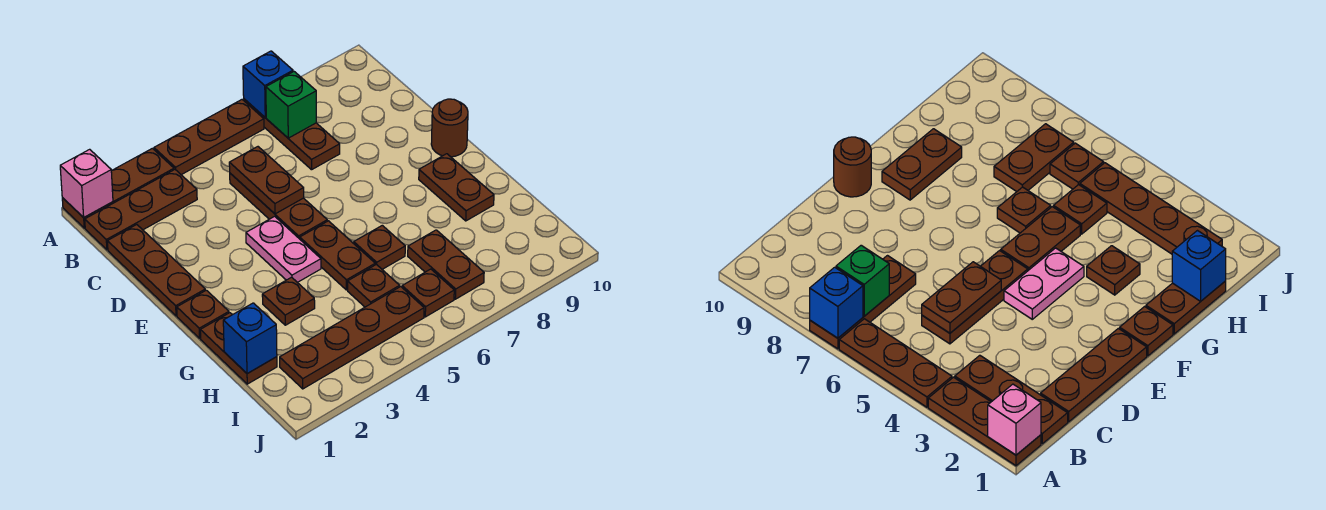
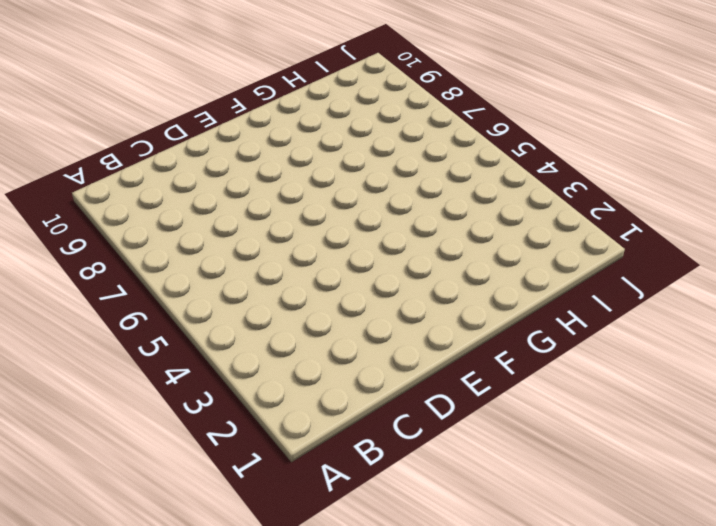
none -> brown plate A1:A3 level 1
none -> brown plate A4:A6 level 1
none -> brown plate A7:C7 level 1

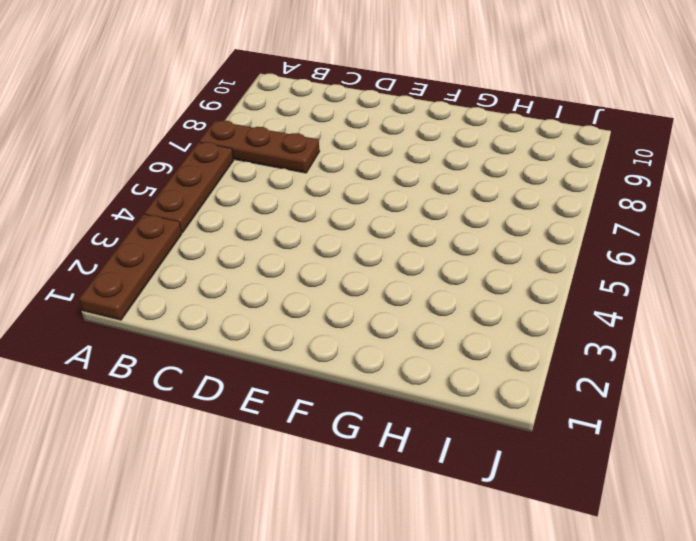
none -> brown plate B1:B3 level 1
none -> brown plate C1:E1 level 1
none -> brown plate C5:E5 level 1

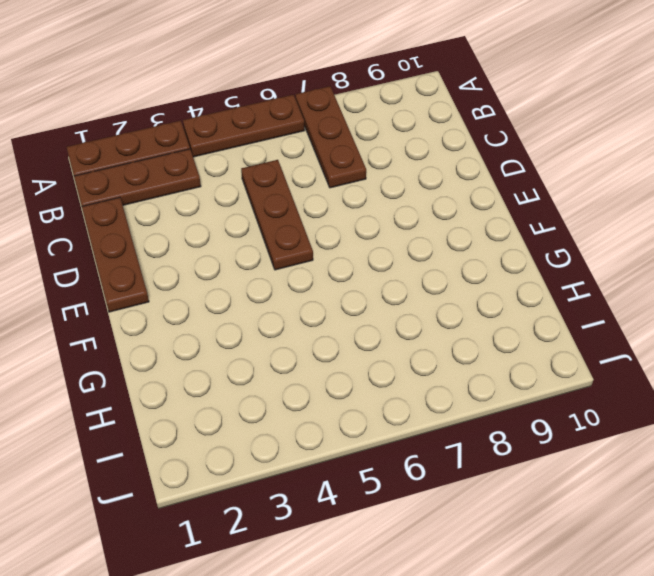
none -> pink plate E4:F4 level 1
none -> brown round brick E10 level 1
none -> brown plate F1 level 1

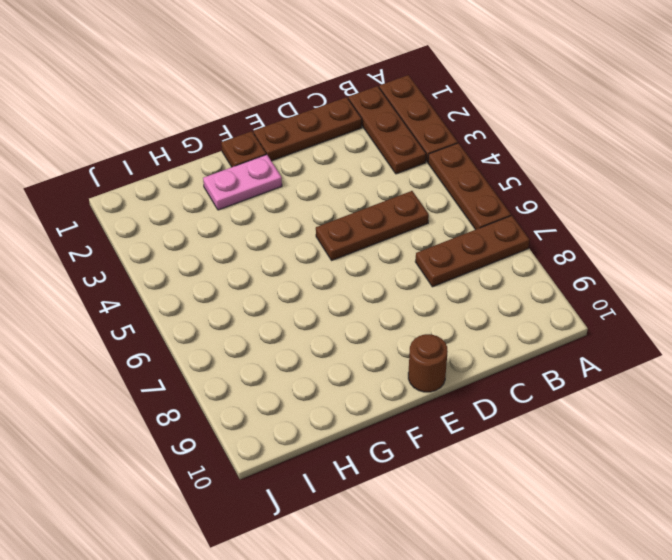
pink plate F2:G2 level 1 -> pink plate E4:F4 level 1
none -> brown plate F5:G5 level 1
none -> brown plate F9:G9 level 1
none -> brown plate G1:H1 level 1

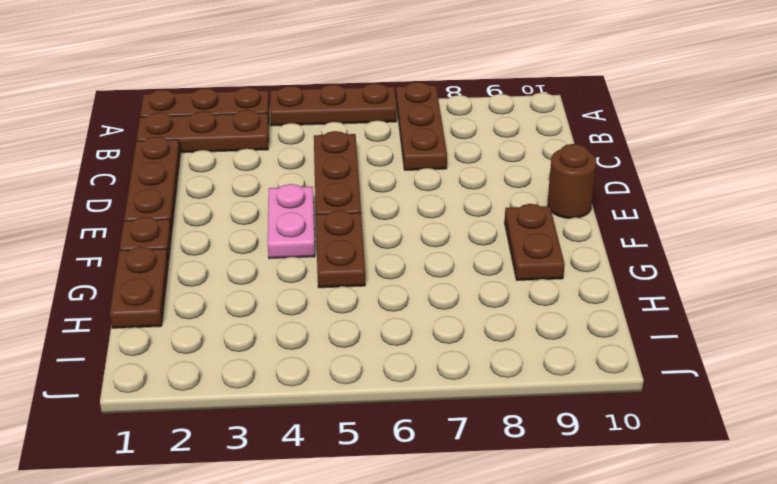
none -> brown plate G3 level 1
none -> brown plate G6 level 1
none -> brown plate H5 level 1

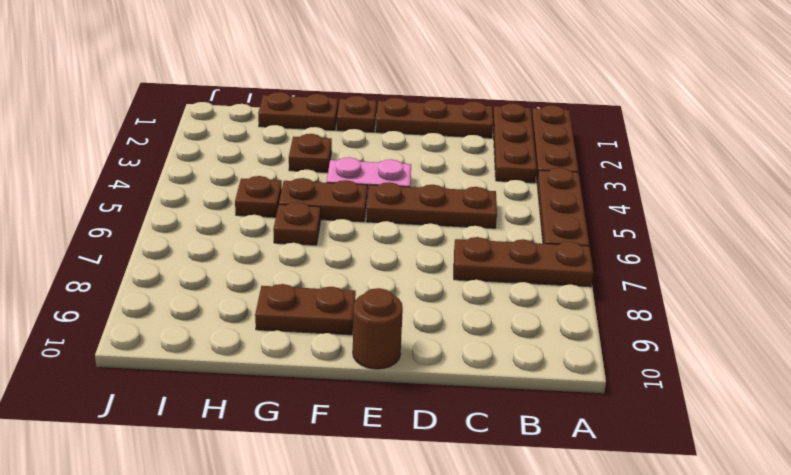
none -> brown plate H7:I7 level 1
none -> brown plate I2:I5 level 1
none -> brown plate I6 level 1

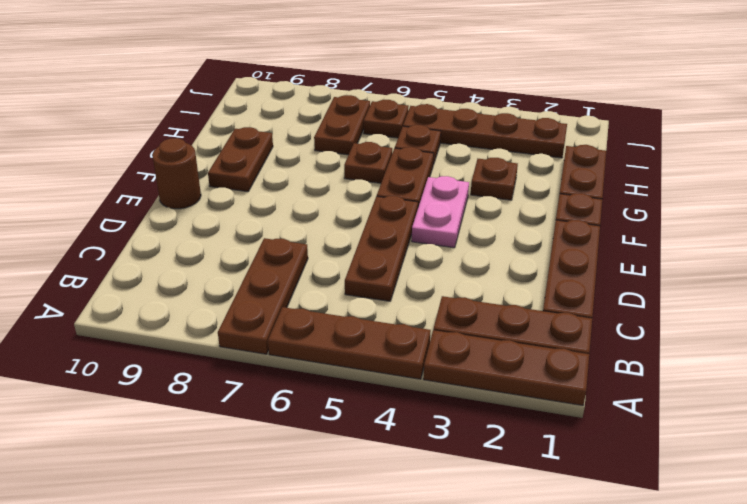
none -> pink brick A1 level 2
none -> blue brick A7 level 2
none -> green brick B7 level 2

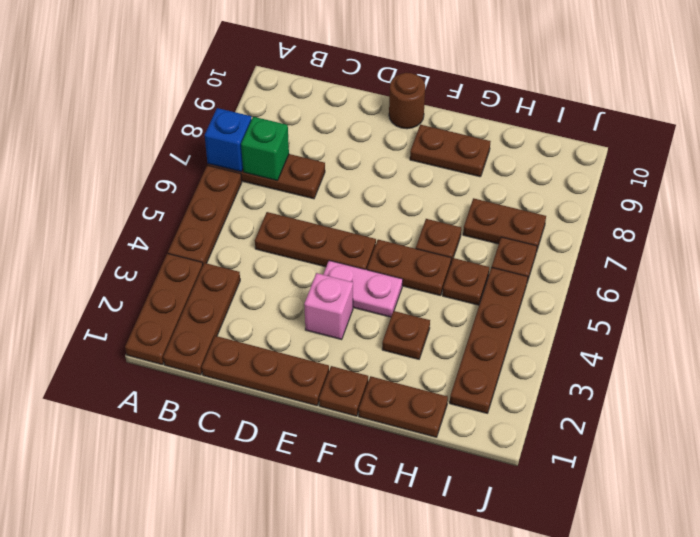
pink brick E3 level 1 -> pink brick A1 level 2
none -> brown plate C5:D5 level 2
none -> blue brick H1 level 2

